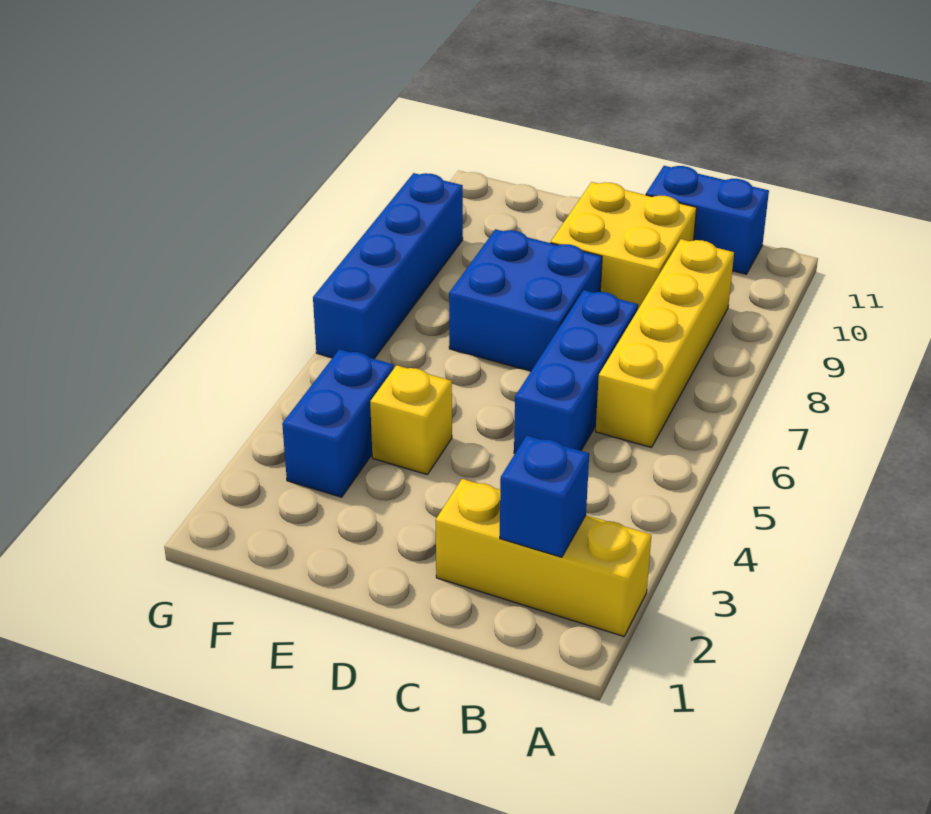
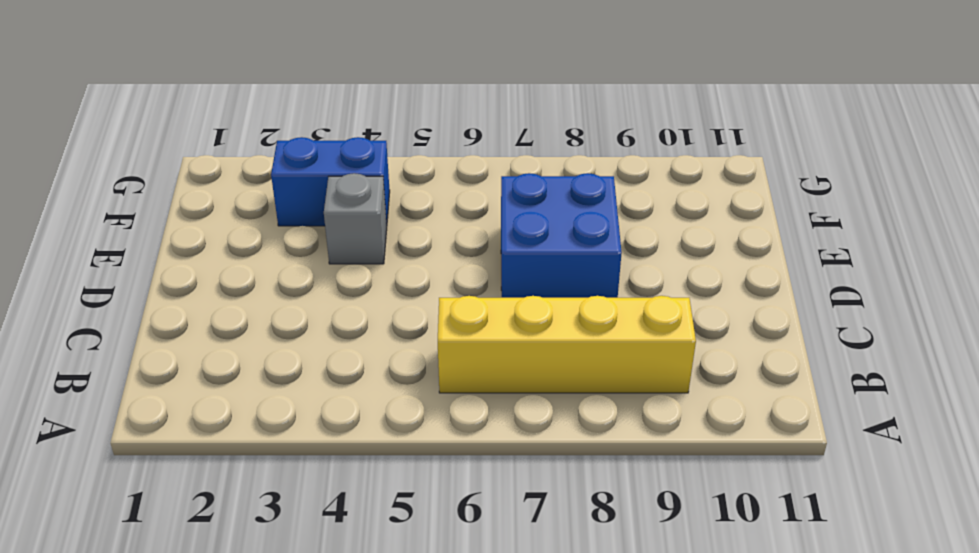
grey brick E4 level 1 -> yellow brick E4 level 1
none -> yellow brick A2:C2 level 1
none -> blue brick B11:C11 level 1

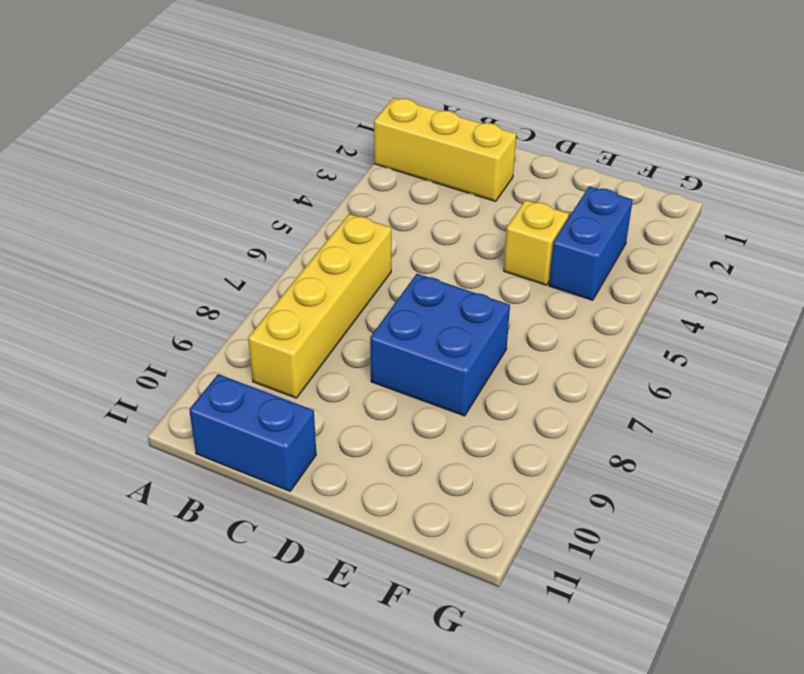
none -> blue brick C5:C7 level 1
none -> yellow brick C9:D10 level 1

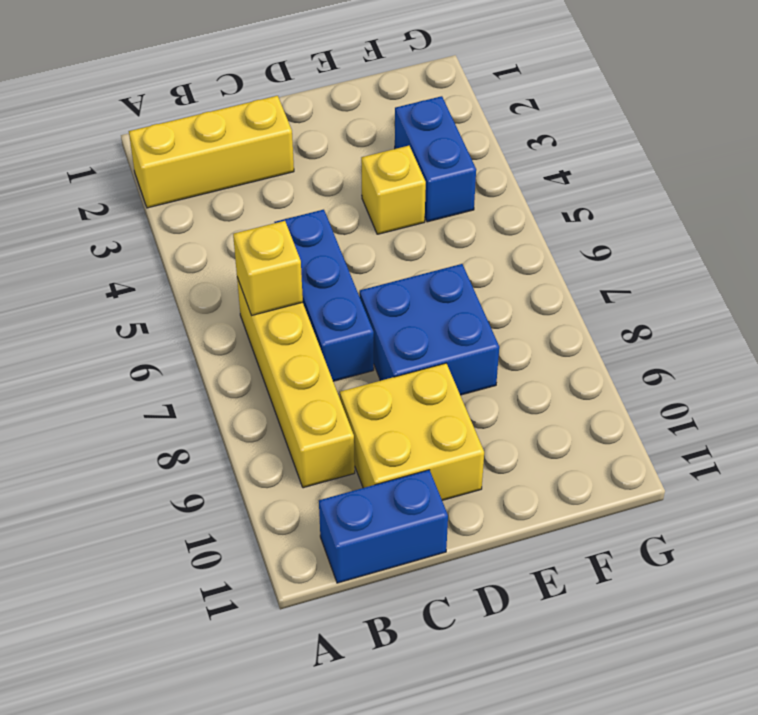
yellow brick B6 level 2 -> none
none -> blue brick G6:G9 level 1
none -> blue brick B2 level 2

